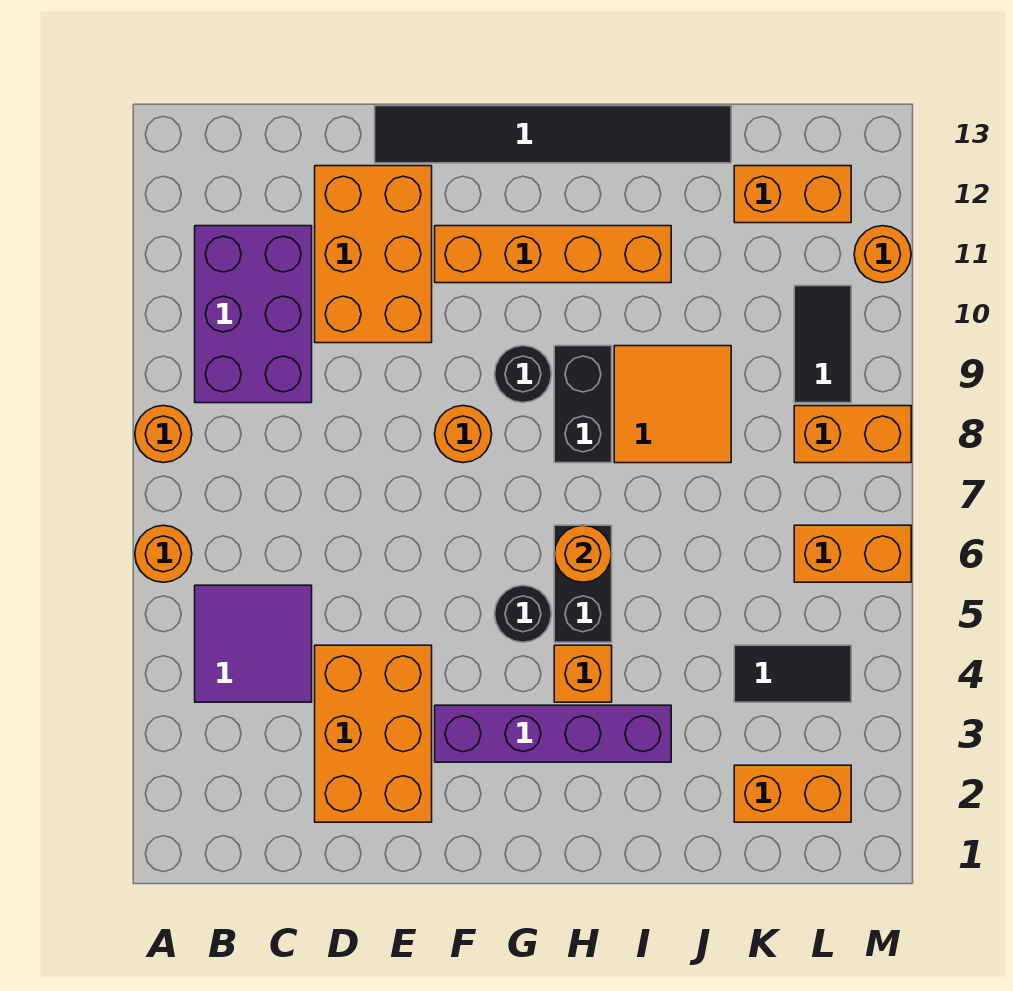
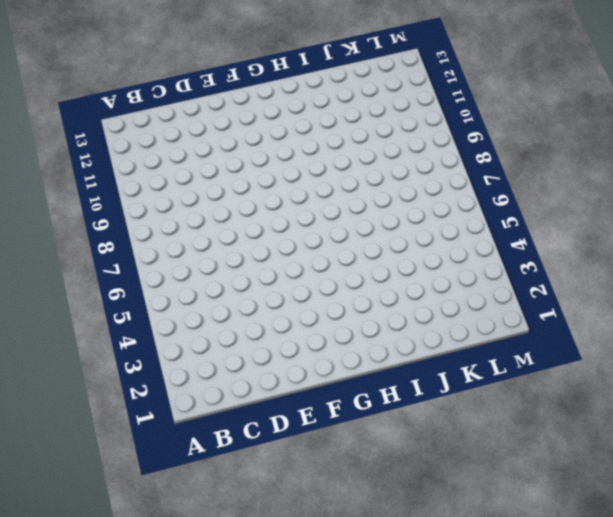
none -> orange round brick A6 level 1
none -> orange round brick A8 level 1
none -> purple tile B4:C5 level 1

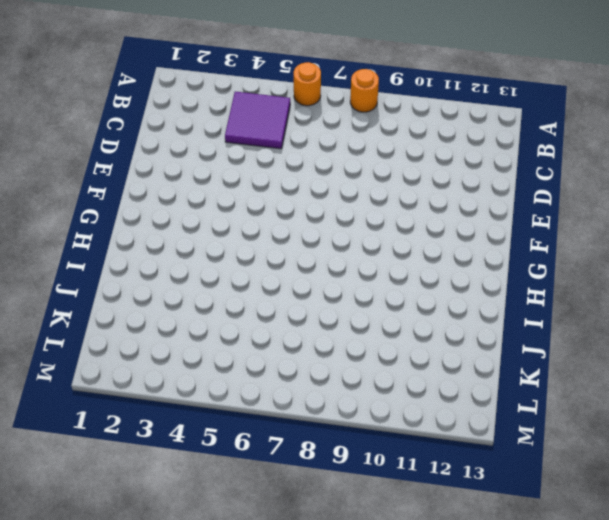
none -> purple brick B9:C11 level 1
none -> orange brick D2:E4 level 1
none -> orange brick D10:E12 level 1

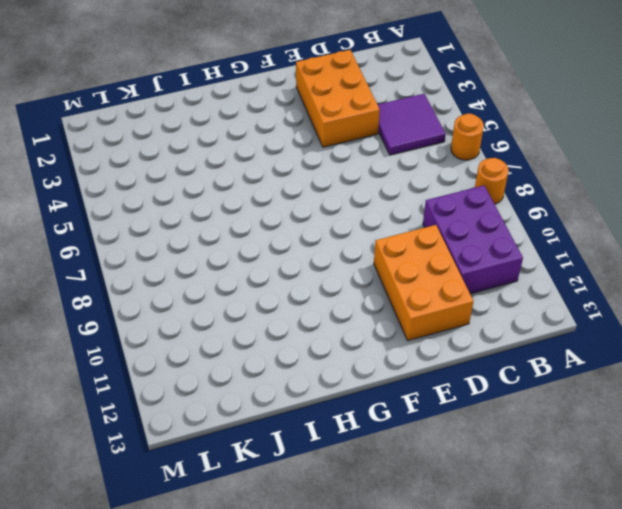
none -> black tile E13:J13 level 1
none -> purple brick F3:I3 level 1
none -> orange round brick F8 level 1

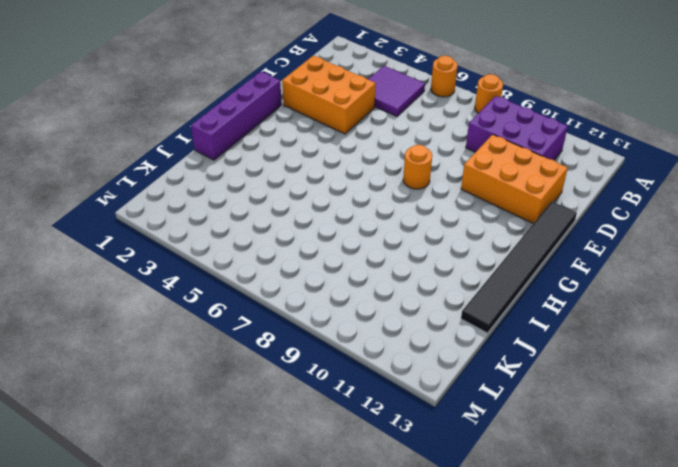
purple brick F1:I1 level 1 -> purple brick F3:I3 level 1
none -> orange brick F11:I11 level 1
none -> black round brick G5 level 1
none -> black round brick G9 level 1

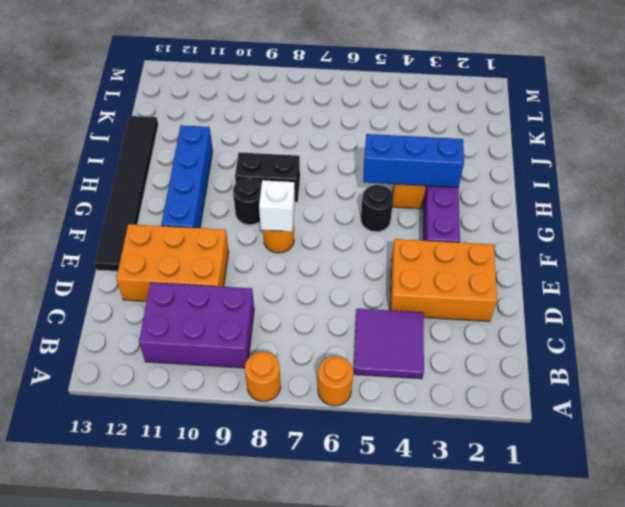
white brick F8 level 2 -> none
blue brick F11:I11 level 1 -> orange brick F11:I11 level 1
blue brick H3:H5 level 2 -> none
none -> black brick H5:H6 level 1
none -> orange tile I8:J9 level 1
none -> orange brick K2:L2 level 1

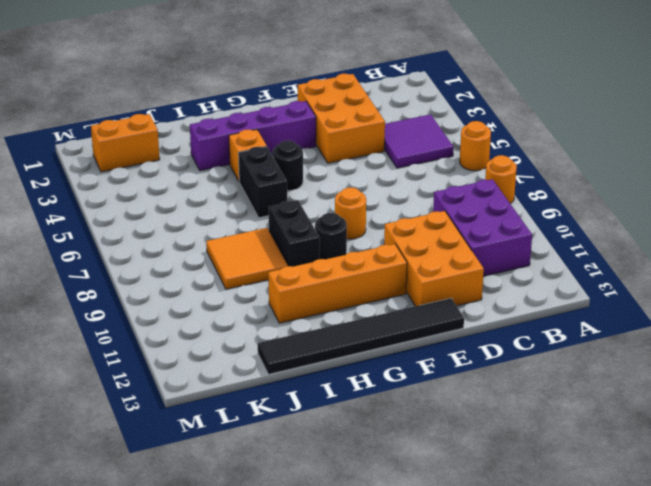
none -> black tile K4:L4 level 1
none -> orange brick K12:L12 level 1
none -> orange brick L6:M6 level 1

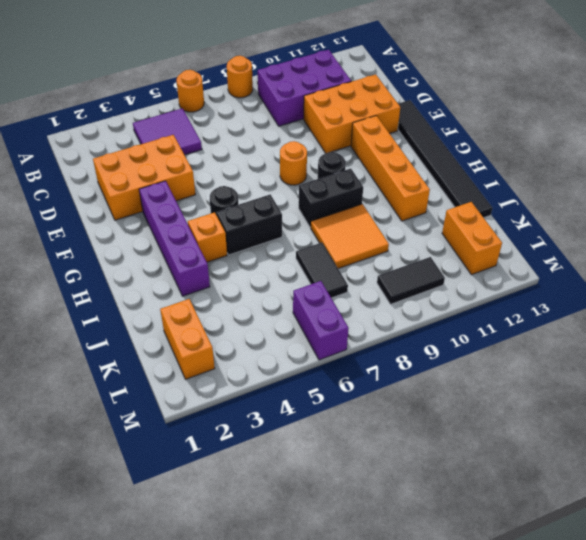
black tile J7:K7 level 1 -> black tile K4:L4 level 1
purple brick L6:M6 level 1 -> orange brick L6:M6 level 1
none -> orange brick L8:M8 level 1
none -> orange round brick M11 level 1
none -> orange round brick H6 level 2

